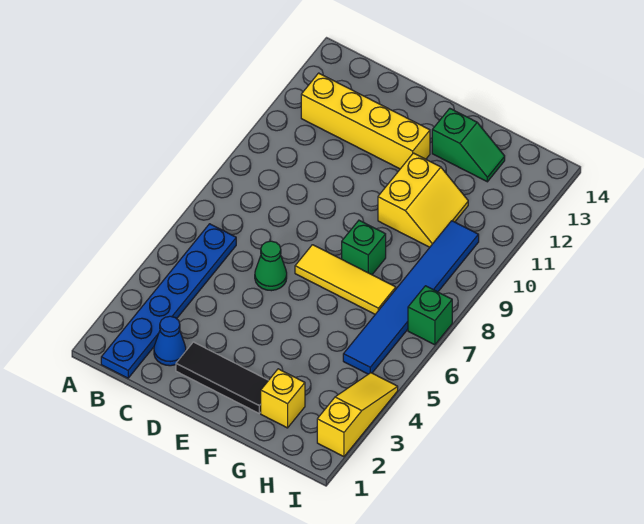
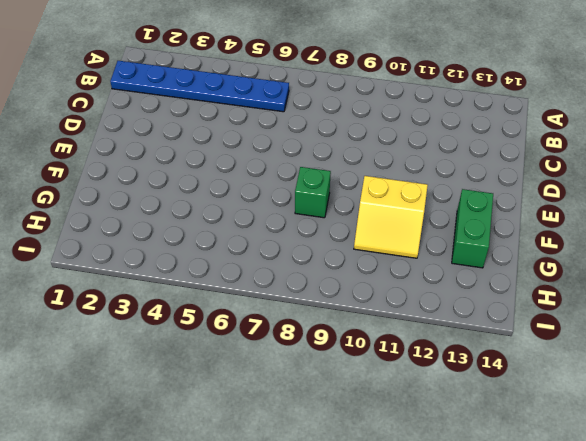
green brick F13:G13 level 1 -> green slope F13:G13 level 1 top F
none -> yellow brick B12:E12 level 1
none -> blue cone C2 level 1
none -> black tile D2:F2 level 1

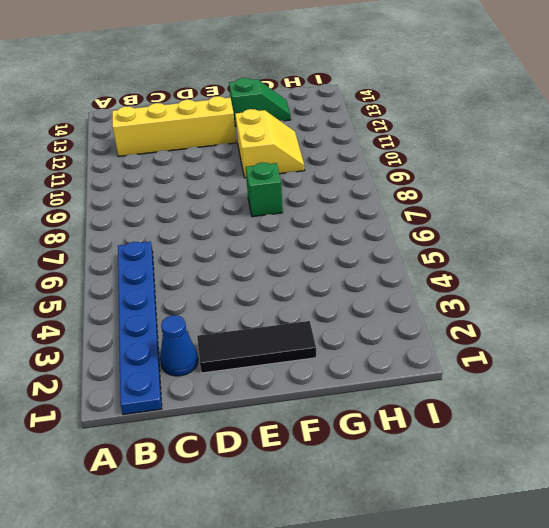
none -> green cone D6 level 1
none -> yellow tile E7:G7 level 1
none -> yellow brick G2 level 1

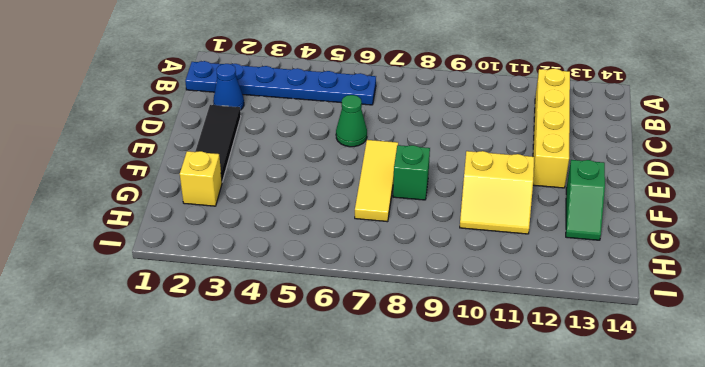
none -> blue tile H5:H10 level 1
none -> yellow slope I2:I4 level 1 top 2
none -> green brick I7 level 1

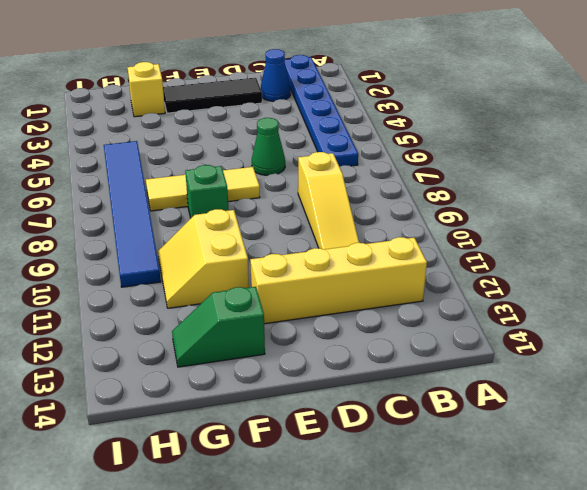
yellow slope C8:C10 level 1 top 8 -> yellow slope I2:I4 level 1 top 2
none -> green brick I7 level 1

